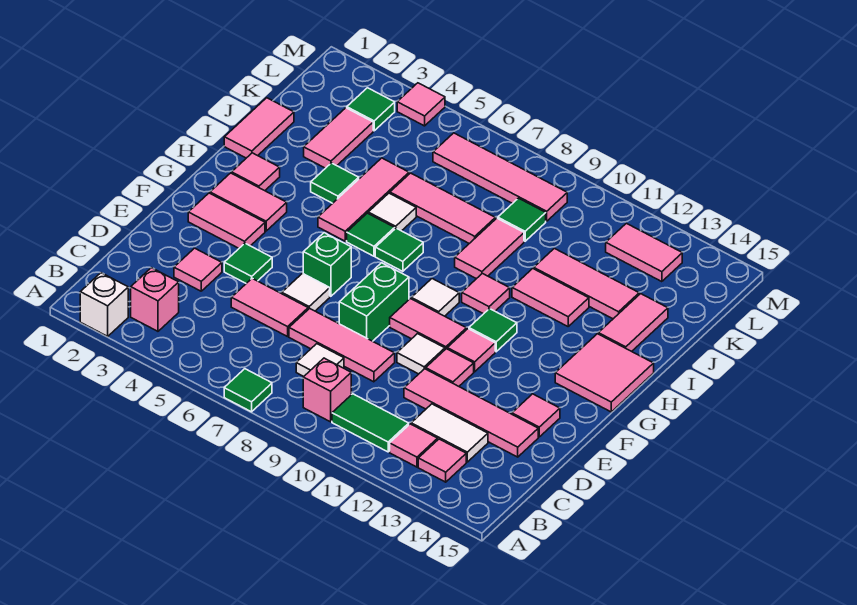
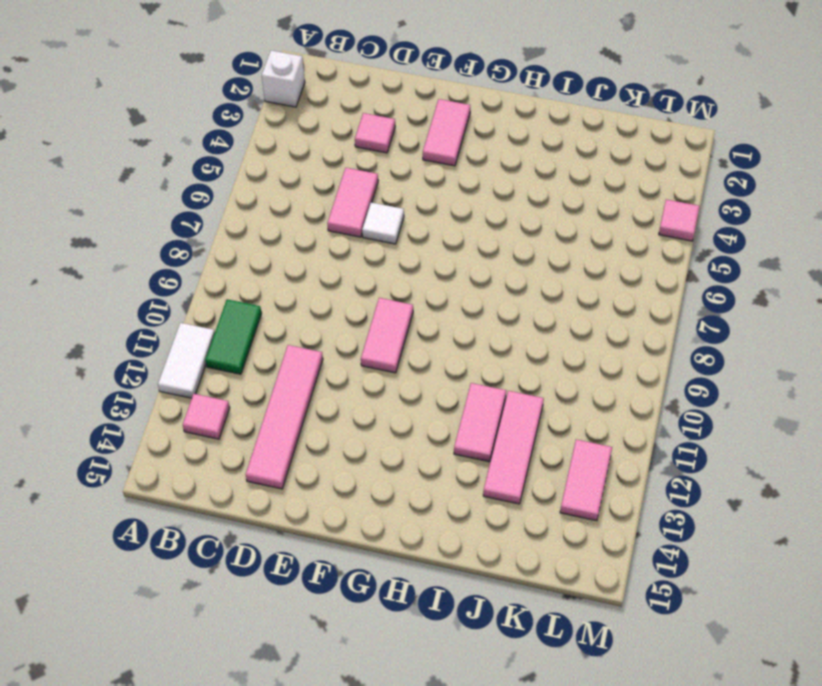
white tile A11:A12 level 1 -> white tile C12:C13 level 1
none -> green tile A7 level 1
none -> pink brick B3 level 1
none -> pink brick B9 level 1
none -> pink tile B12 level 1

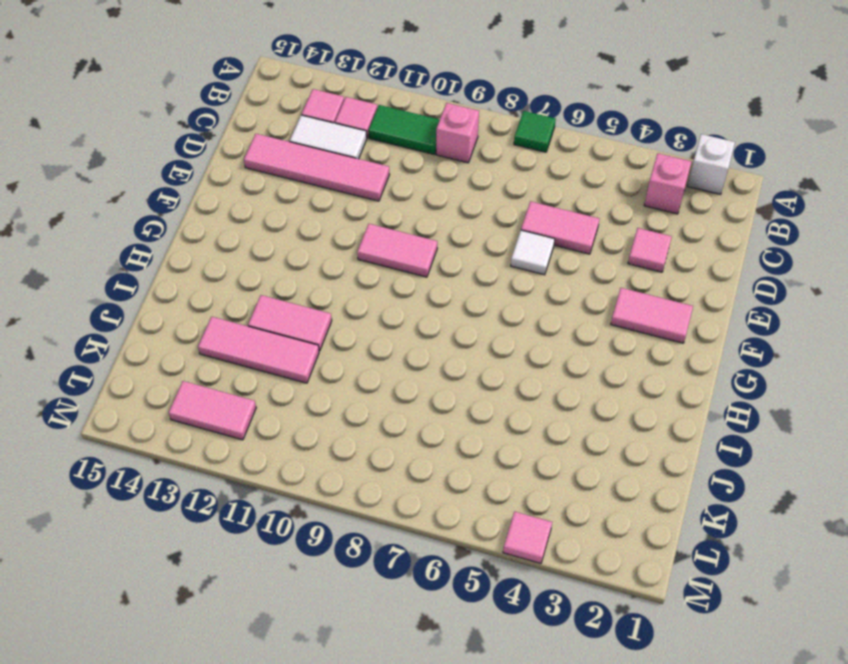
none -> white tile C8 level 1
none -> pink tile D7:D9 level 1
none -> green tile E4 level 1
none -> green brick E8:F8 level 1

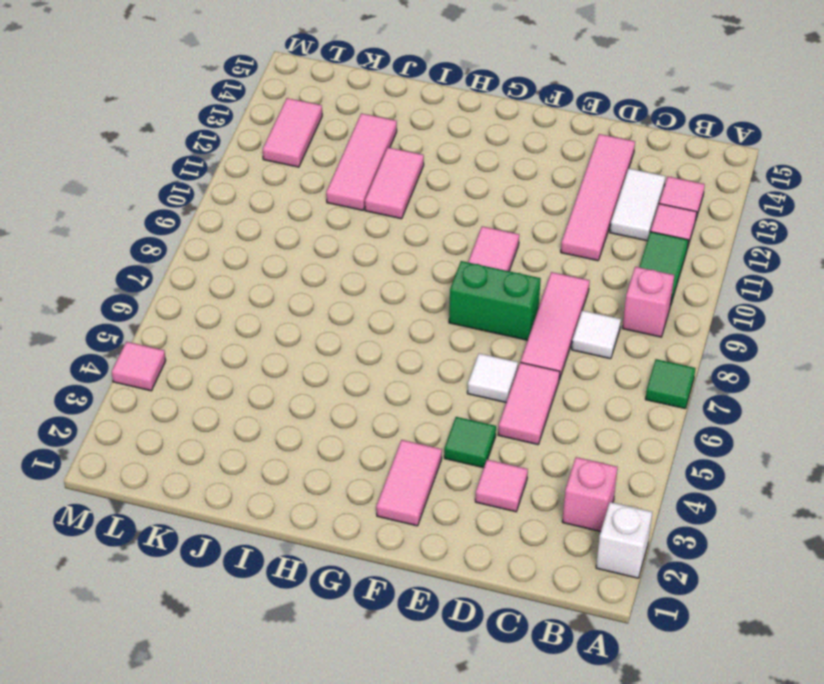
none -> white tile E10 level 1
none -> pink tile E11 level 1
none -> pink tile E14 level 1
none -> green brick F6 level 1

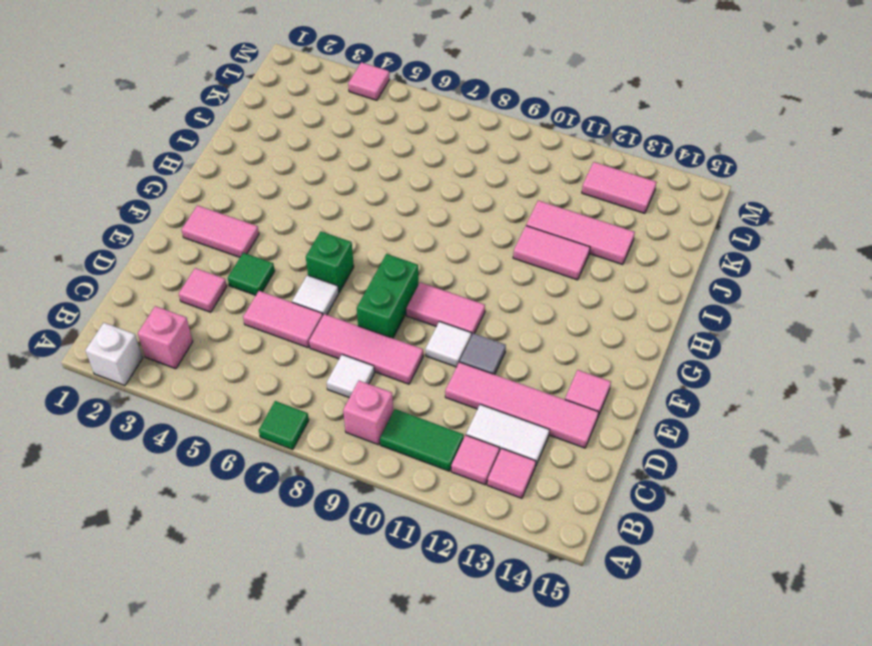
grey tile E11 level 1 -> pink tile E11 level 1
none -> pink tile F11 level 1
none -> pink tile G2:G3 level 1
none -> white tile G9 level 1
none -> green tile G11 level 1

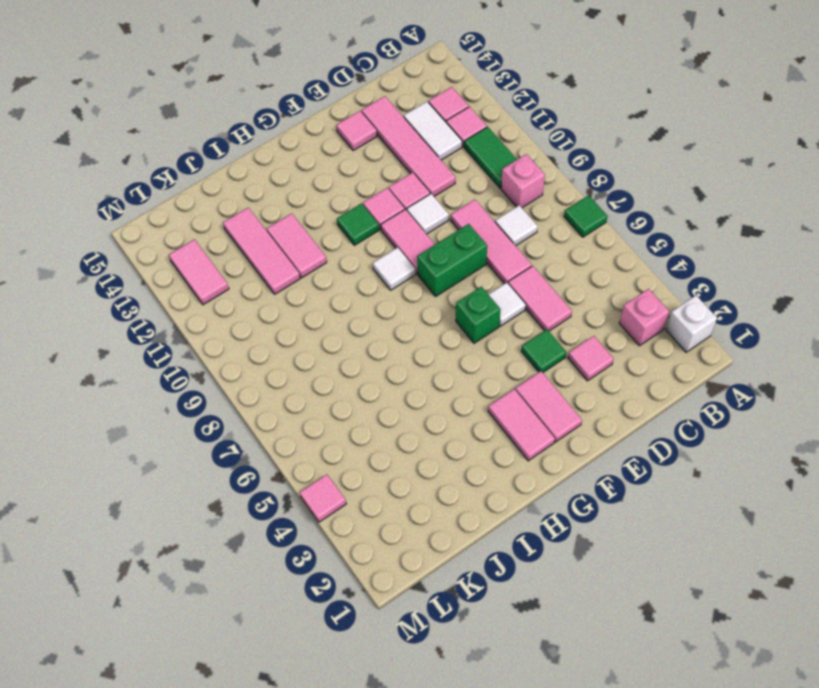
none -> pink tile G14:H15 level 1
none -> pink tile H2 level 1
none -> pink tile H5:J5 level 1
none -> green tile H6 level 1

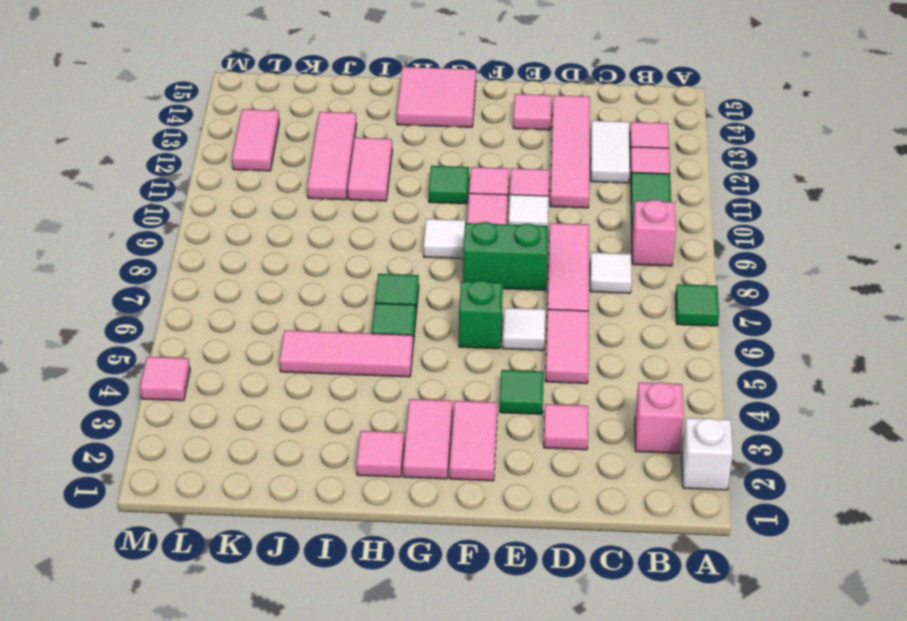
none -> pink tile H10 level 1
none -> pink tile I1:J1 level 1
none -> green tile I4 level 1
none -> white tile I6 level 1

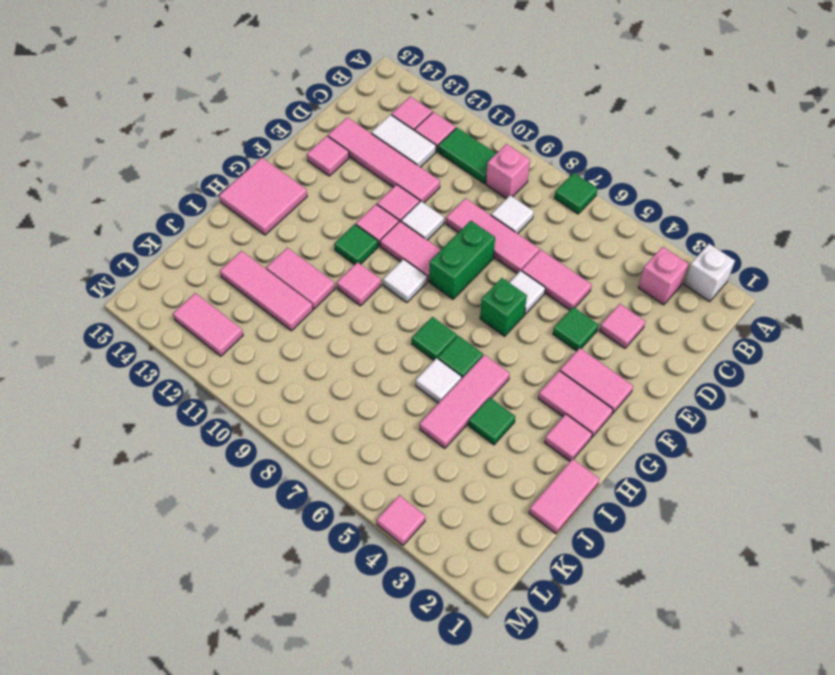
none -> pink tile I9:J9 level 1
none -> pink tile I14:J14 level 1
none -> pink tile J3:K3 level 1
none -> pink tile J6:J8 level 1

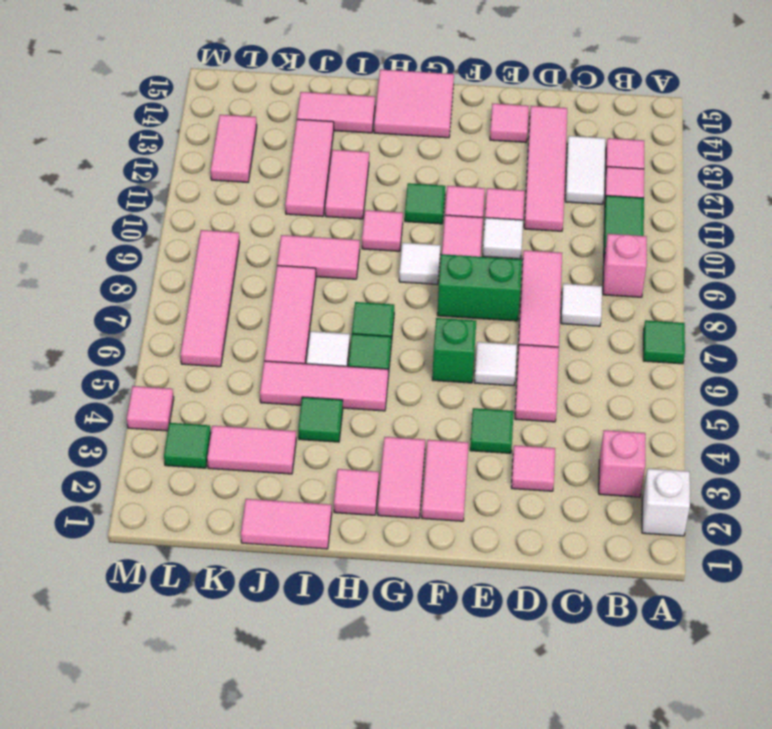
none -> green tile K9 level 1

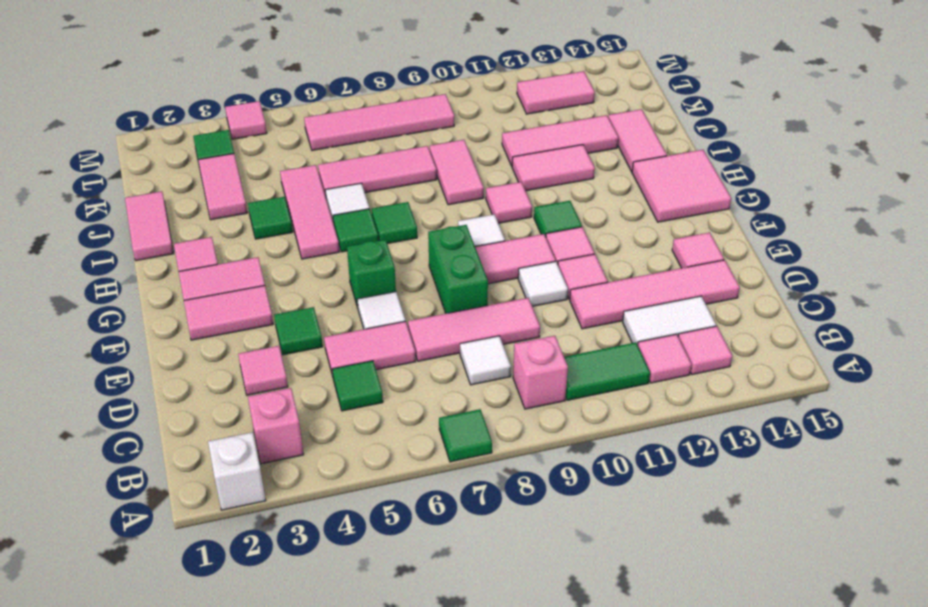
green tile C5 level 1 -> green tile K9 level 1

